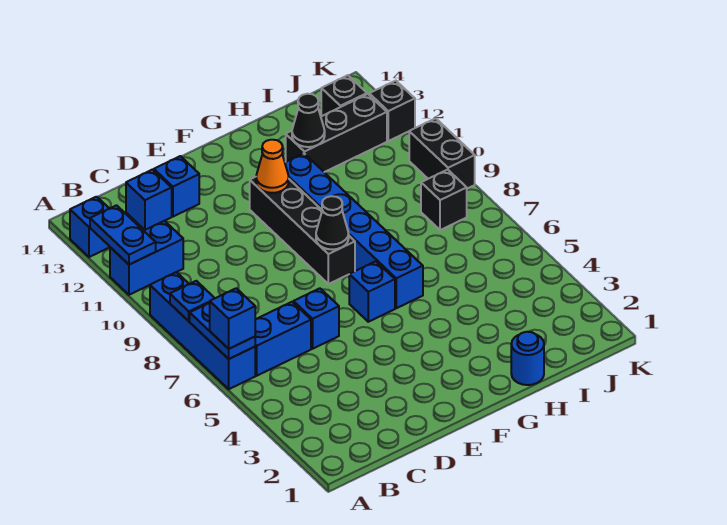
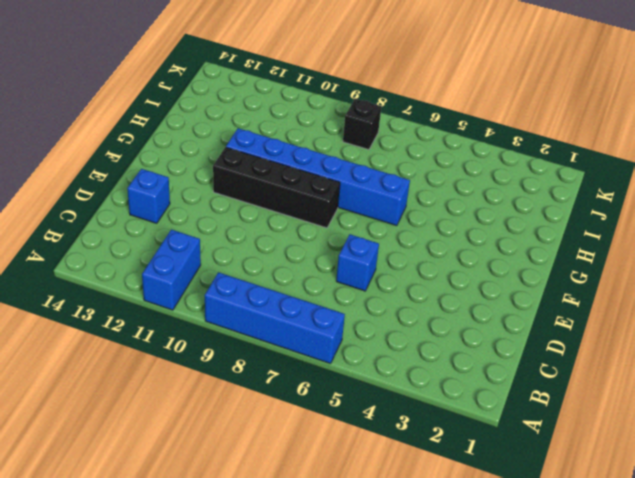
none -> blue brick A13 level 1
none -> blue brick B6:C6 level 1
none -> blue brick C13 level 1

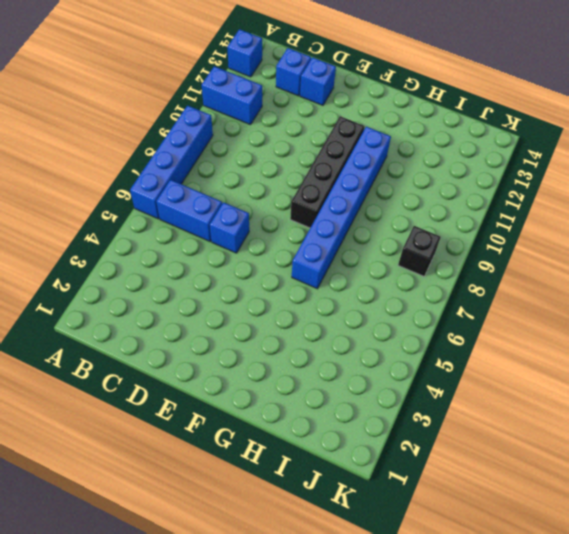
none -> blue brick F6 level 1
none -> blue round brick H1 level 1
none -> black brick H12:J12 level 1

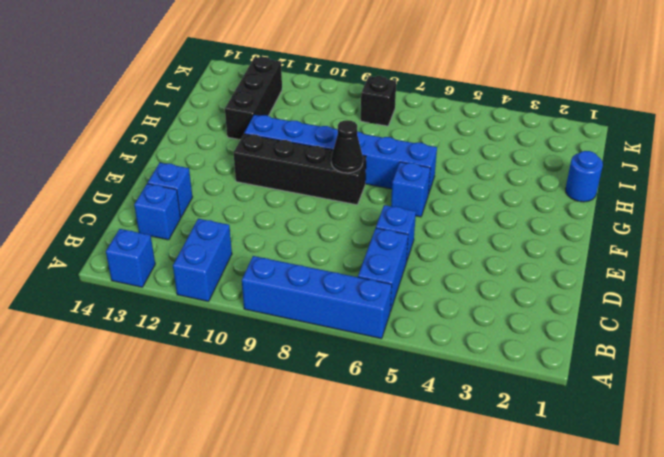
none -> black brick J13 level 1
none -> black brick K9:K10 level 1
none -> black brick K12 level 1

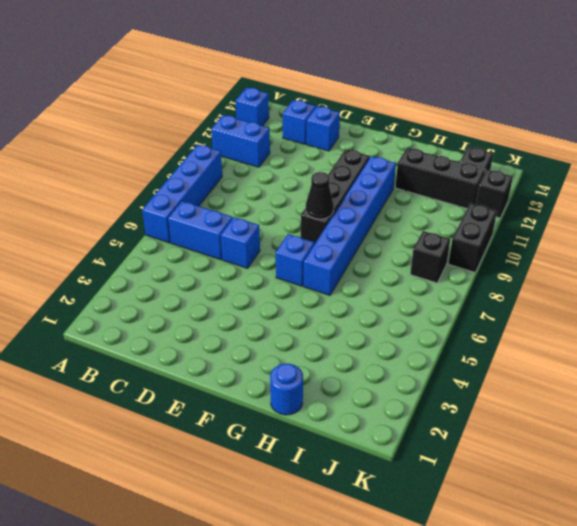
none -> blue plate A6:A7 level 2
none -> blue plate A8 level 2
none -> blue plate A11:A12 level 2

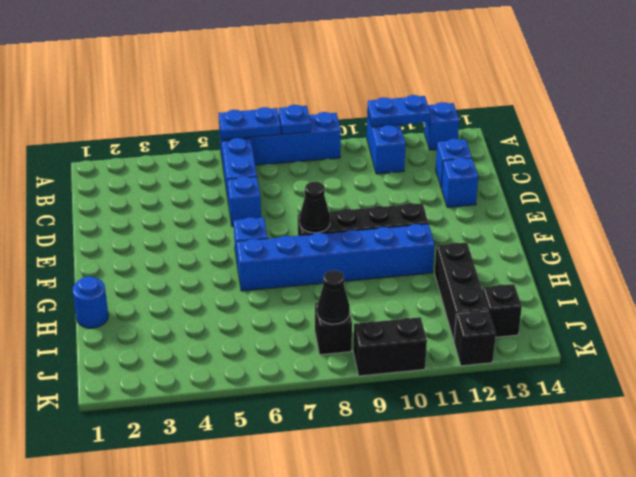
black cone J8 level 2 -> black cone H12 level 2
none -> orange cone F11 level 2
none -> blue brick A6 level 3

